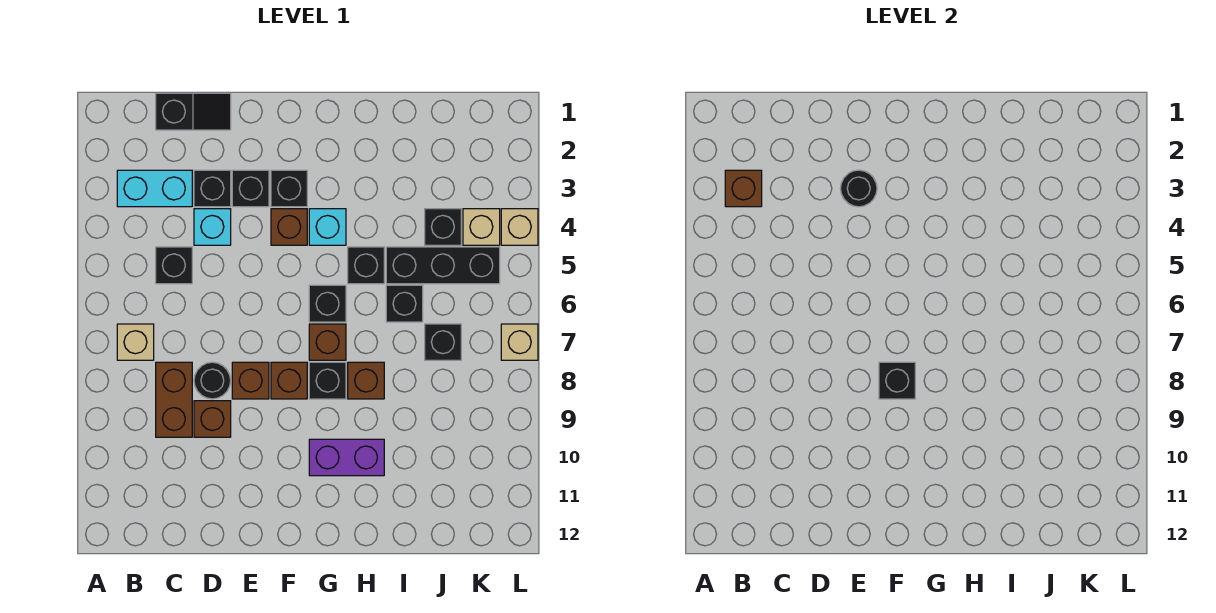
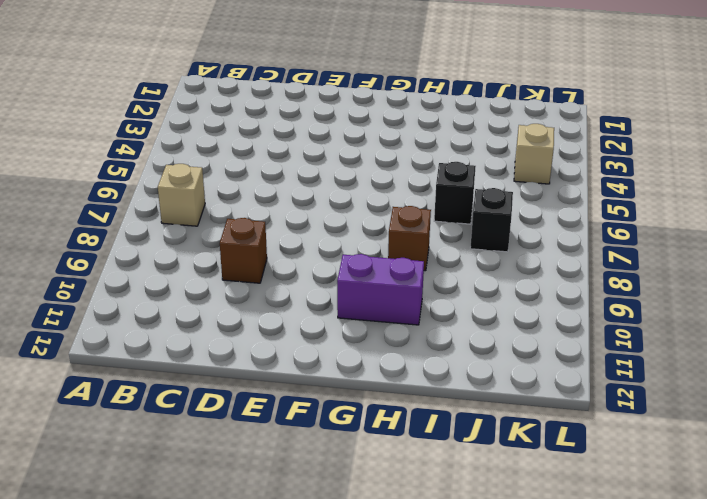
none -> cyan brick B3:C3 level 1
none -> black slope C1:D1 level 1 top C
none -> black brick C5 level 1
none -> brown brick C8:C9 level 1

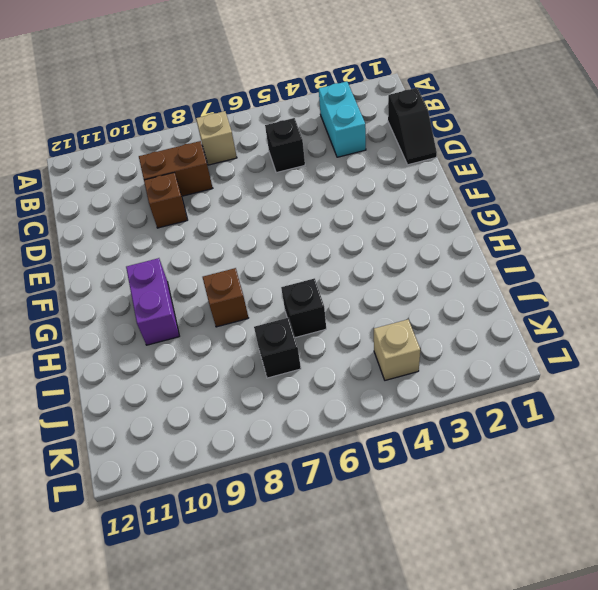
none -> black brick D3 level 1
none -> cyan brick D4 level 1
none -> black round brick D8 level 1
none -> black brick E3 level 1

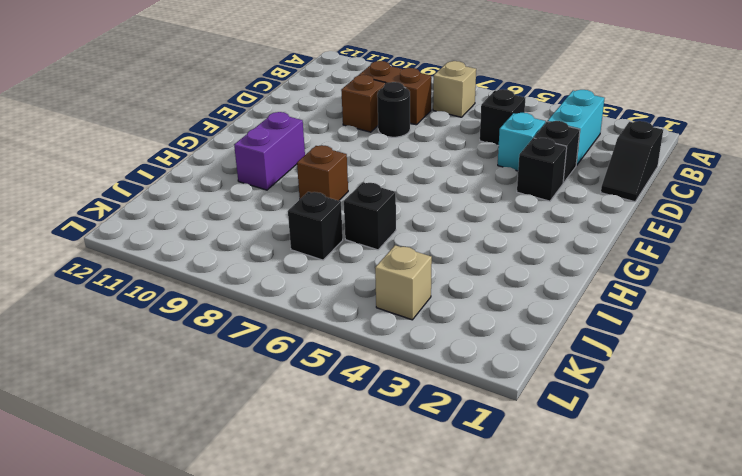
none -> brown brick E8 level 1
none -> black brick F3 level 1
none -> brown brick F4 level 1
none -> brown brick F8 level 1

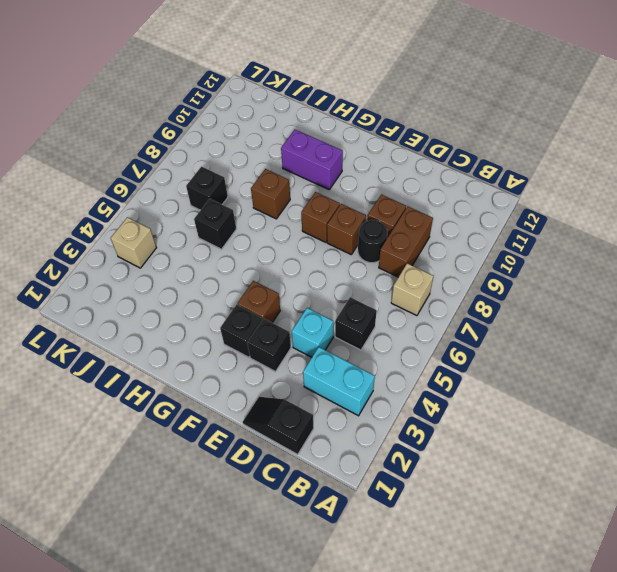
none -> black brick D3 level 1
none -> cyan brick G4 level 1
none -> black brick G6 level 1
none -> brown brick G7 level 1

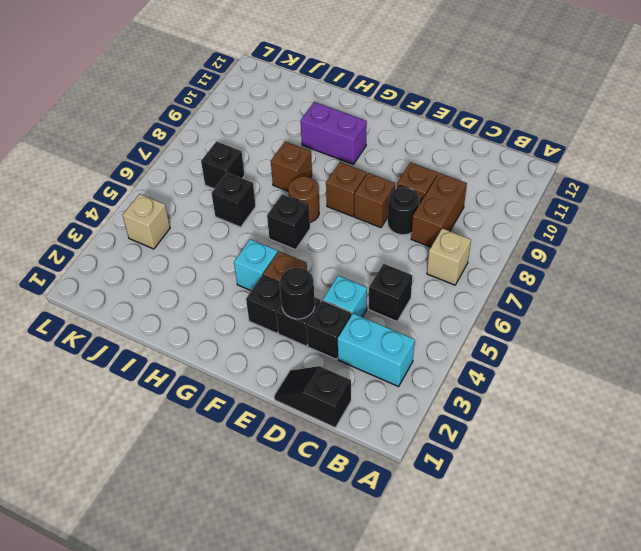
brown round brick G7 level 1 -> brown brick G7 level 1
none -> black brick G8 level 1
none -> black brick H5 level 1
none -> black brick I5:K5 level 1
none -> black brick J4 level 1

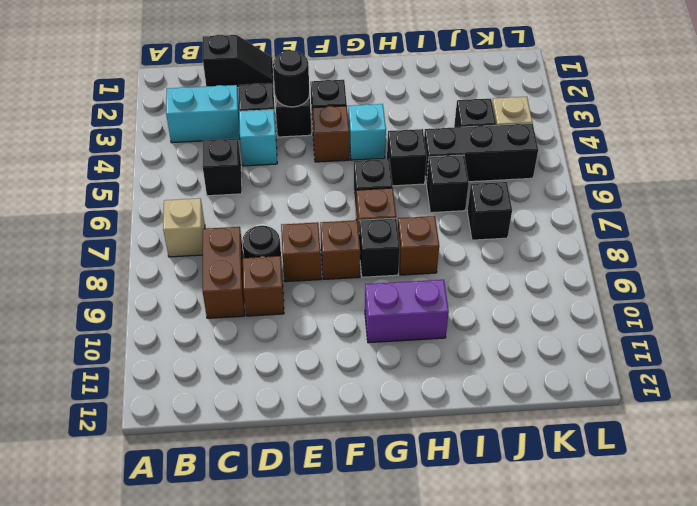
none -> tan brick L4 level 1
none -> tan brick L7 level 1
none -> brown brick B3 level 2
none -> black brick F8 level 2

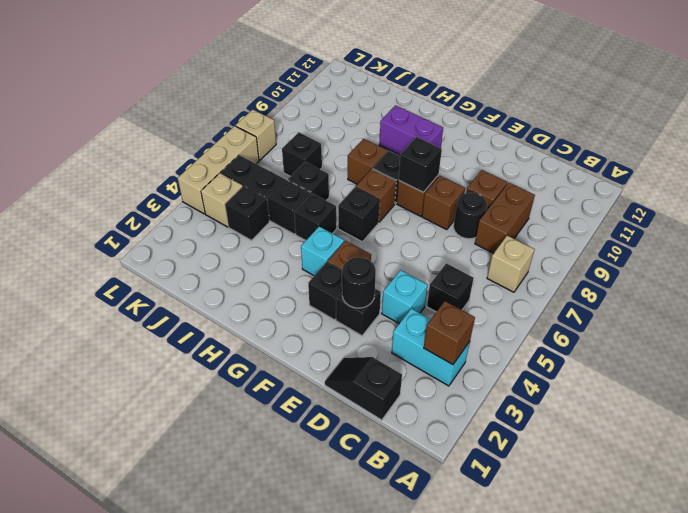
tan brick L4:L6 level 1 -> tan brick L4 level 1
none -> black brick D3 level 1

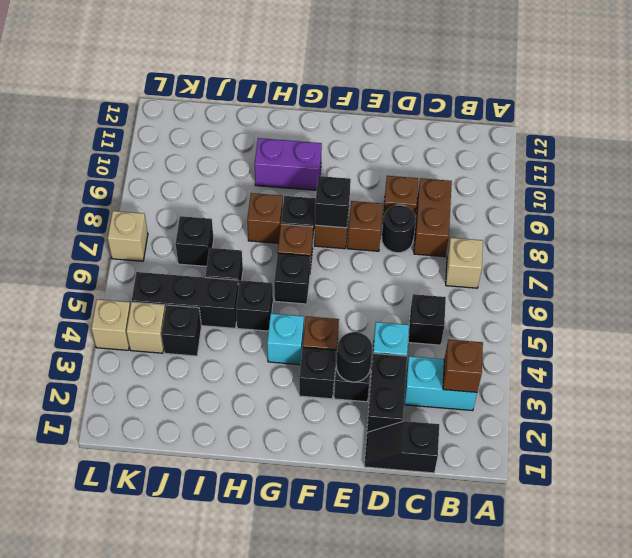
black brick D2:D3 level 1 -> black brick D3 level 1

